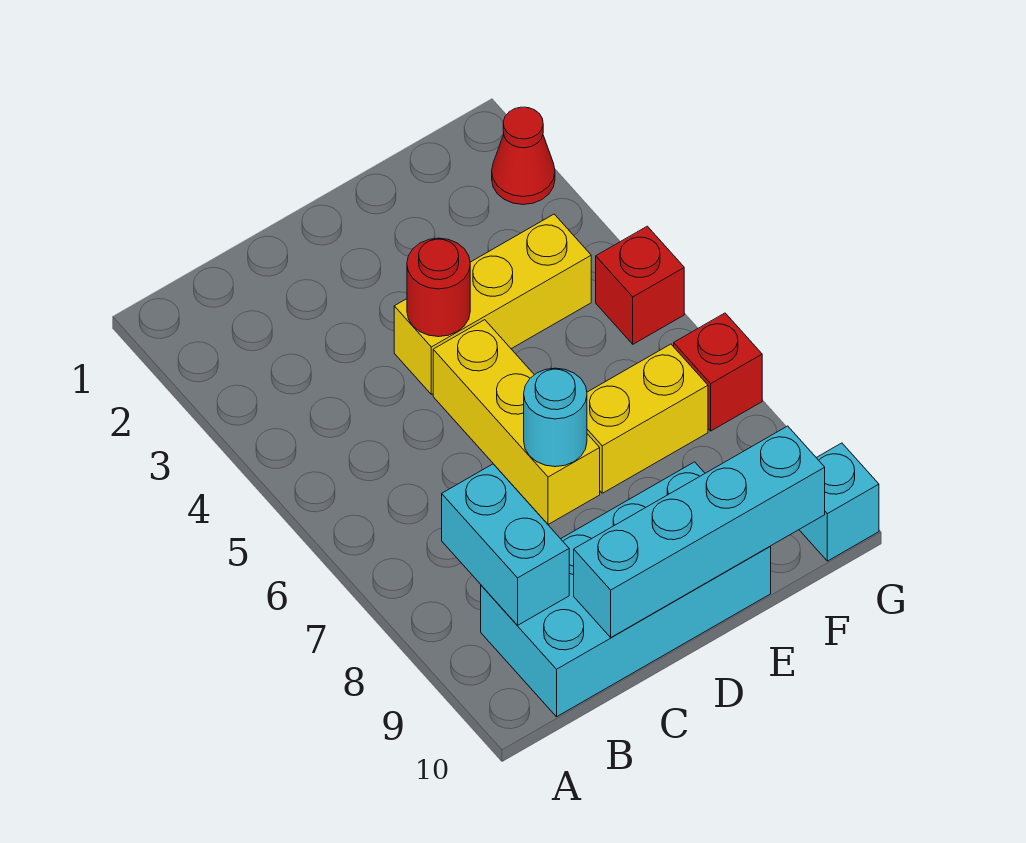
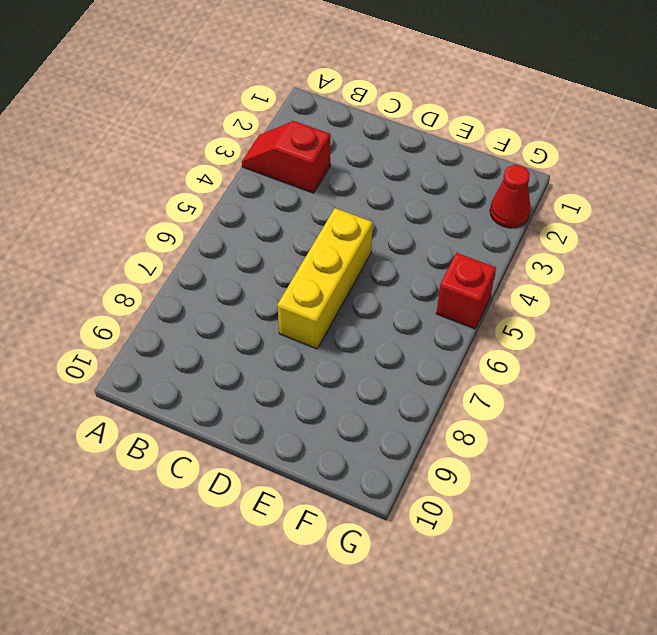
red slope A3:B3 level 1 top B -> none
none -> cyan brick B9:E10 level 1
none -> yellow brick D4:F4 level 1
none -> yellow brick E7:F7 level 1

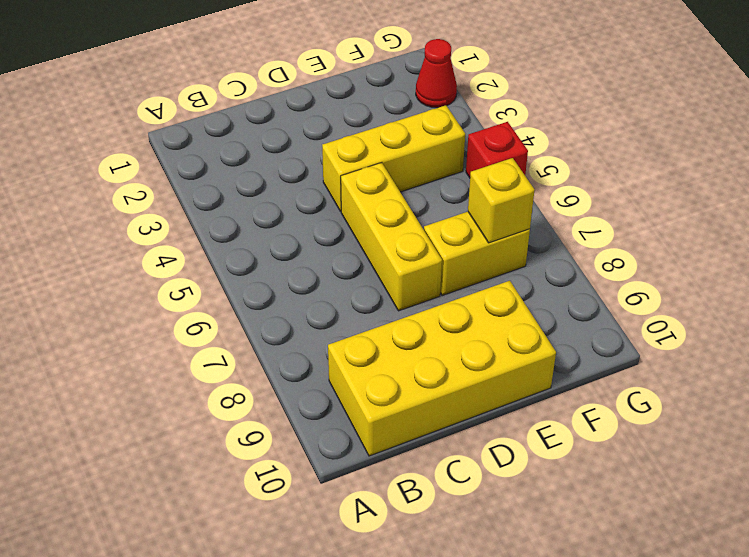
yellow brick B9:E10 level 1 -> cyan brick B9:E10 level 1
yellow brick F7 level 2 -> none
none -> red brick G7 level 1
none -> cyan brick G10 level 1
none -> cyan brick B8:B9 level 2

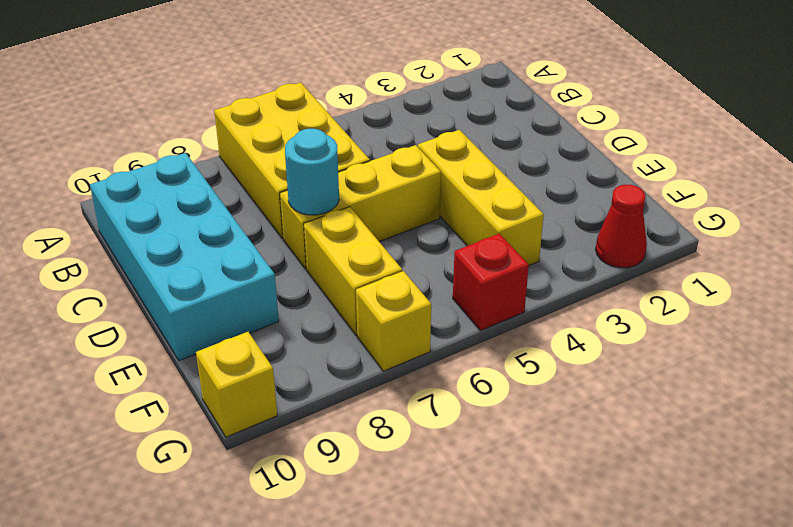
yellow brick A6:C7 level 1 -> none
yellow brick G7 level 1 -> red brick G7 level 1
yellow brick G10 level 1 -> cyan brick G10 level 1
none -> cyan brick B8:B9 level 2
none -> cyan brick C10:F10 level 2
none -> red round brick D4 level 2

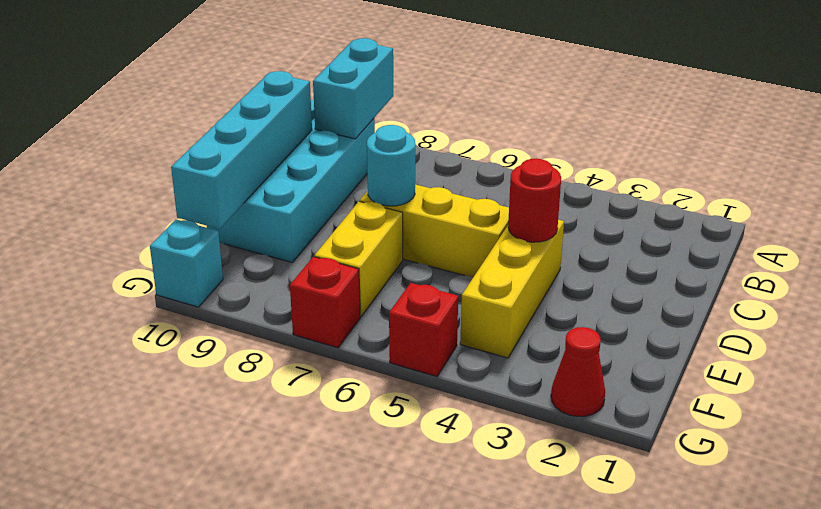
cyan brick A9:B9 level 2 -> cyan brick B8:B9 level 2

